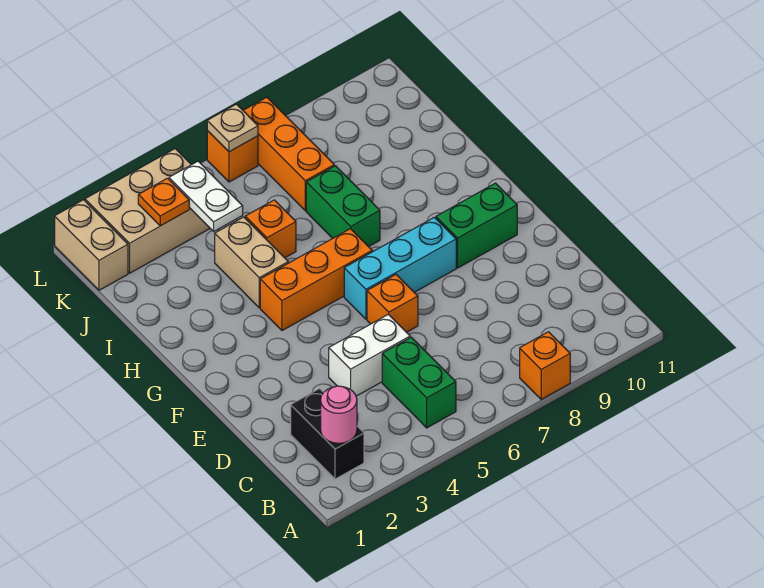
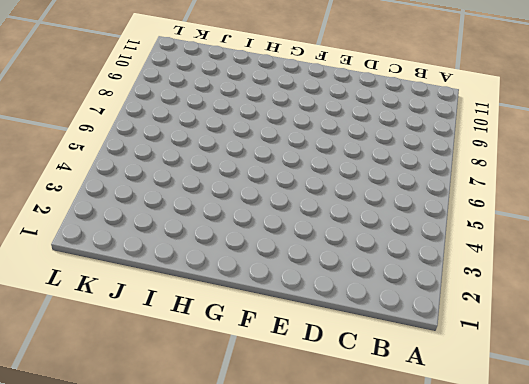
none -> orange brick A8 level 1
none -> black brick B2:C2 level 1
none -> green brick B5:C5 level 1

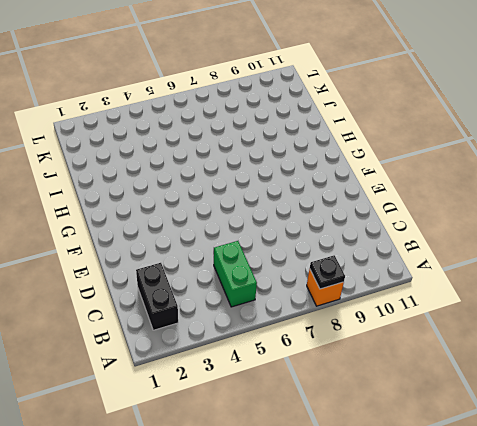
black plate A8 level 2 -> none
none -> white brick D4:D5 level 1
none -> orange brick E6 level 1
none -> cyan brick F6:F8 level 1

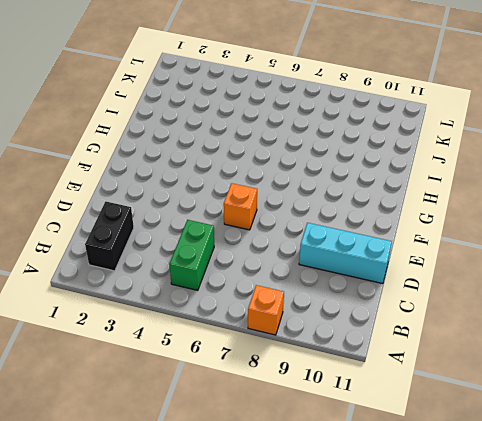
cyan brick D9:D11 level 1 -> cyan brick F6:F8 level 1
none -> white brick D4:D5 level 1
none -> green brick F9:F10 level 1
none -> orange brick G4:G6 level 1

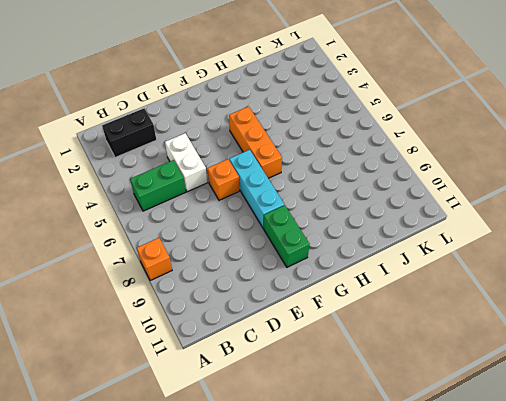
none -> tan brick H4:I4 level 1
none -> green brick H7:I7 level 1
none -> orange brick I5 level 1

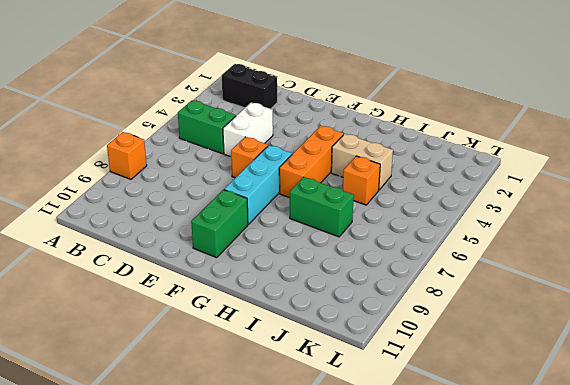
none -> orange brick J7:L7 level 1
none -> tan brick K1:L1 level 1
none -> tan brick K2:L4 level 1

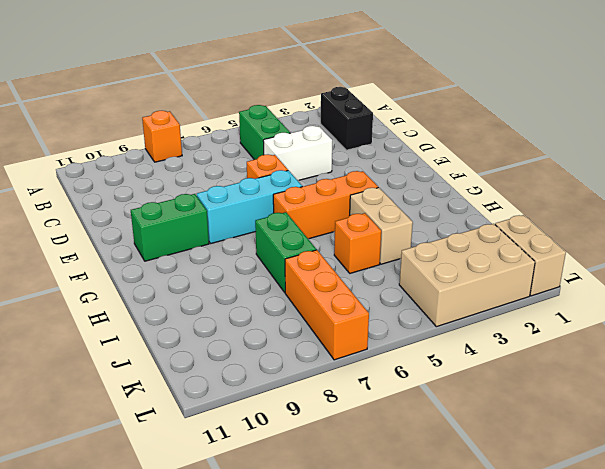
none -> orange brick L6 level 1
none -> pink round brick B2 level 2
none -> white plate J4:K4 level 2

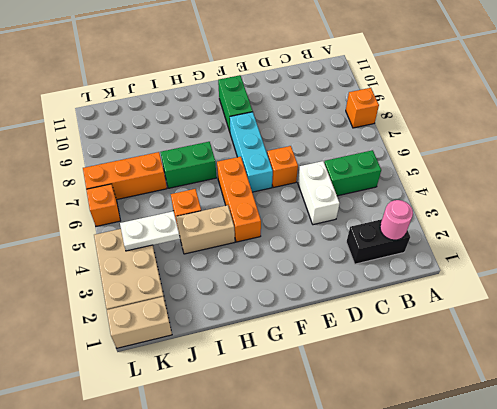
none -> orange plate K3 level 2
none -> tan plate L6 level 2

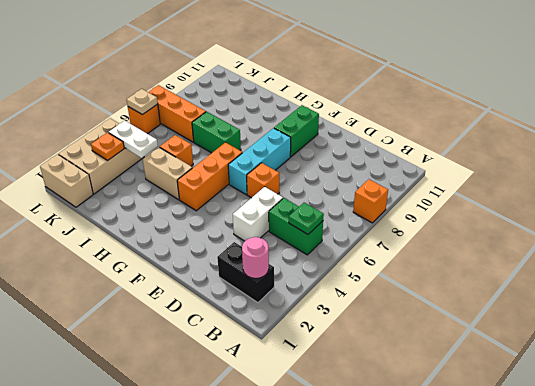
green plate B5 level 2 -> none

